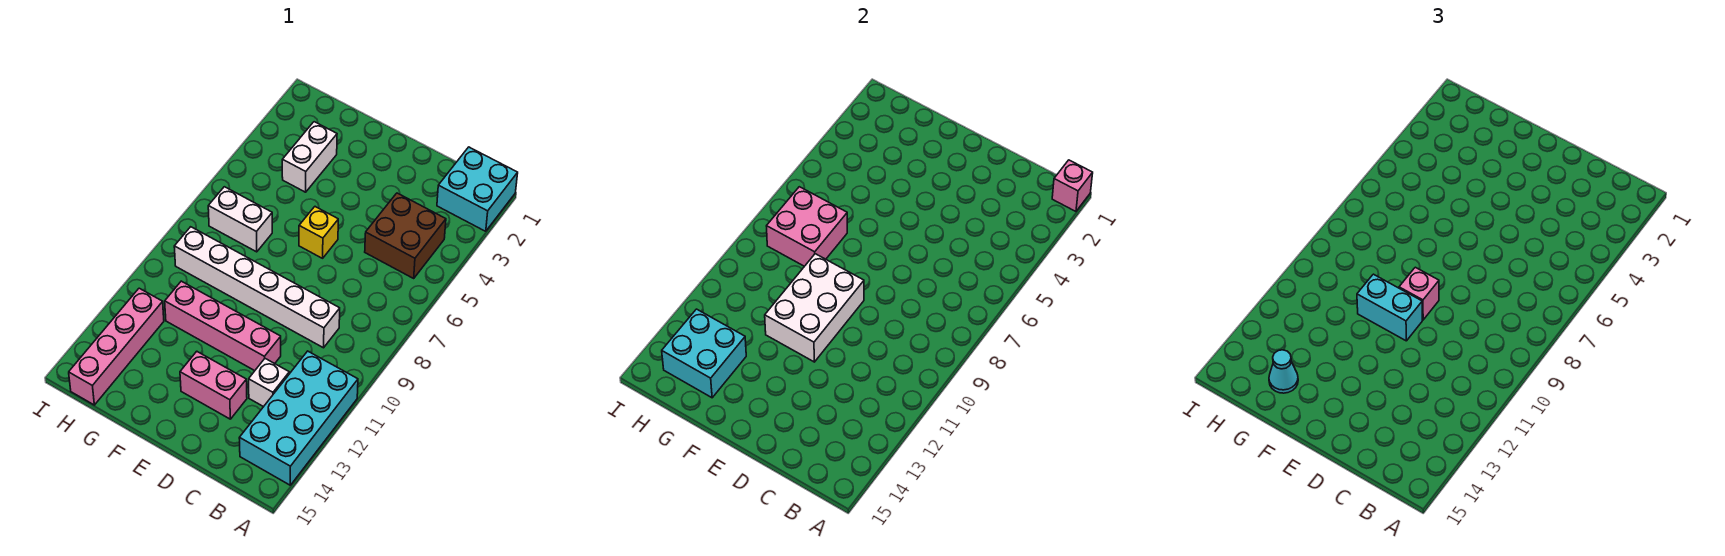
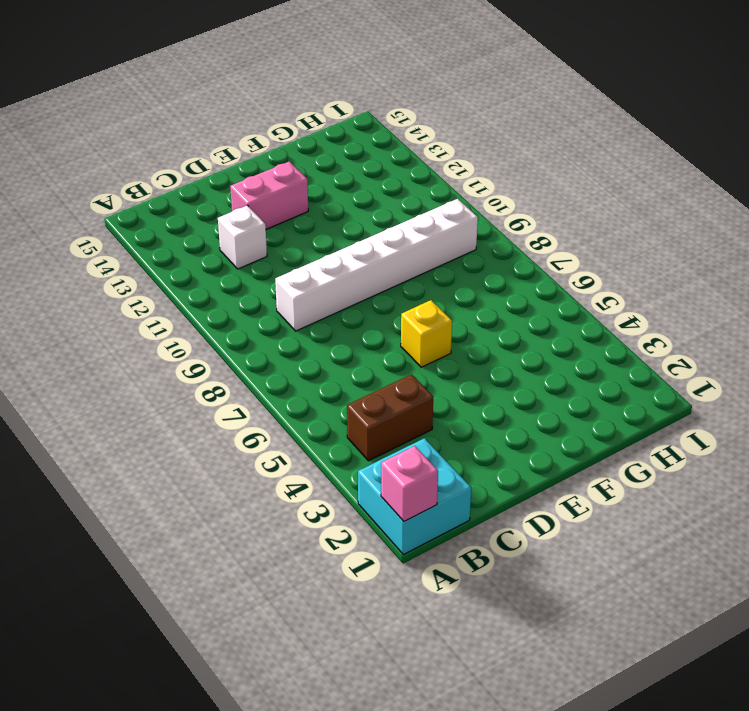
brown brick B4:C4 level 1 -> brown brick B4:C5 level 1
none -> cyan brick A11:B14 level 1
none -> pink brick D11:G11 level 1
none -> white brick G3:G4 level 1

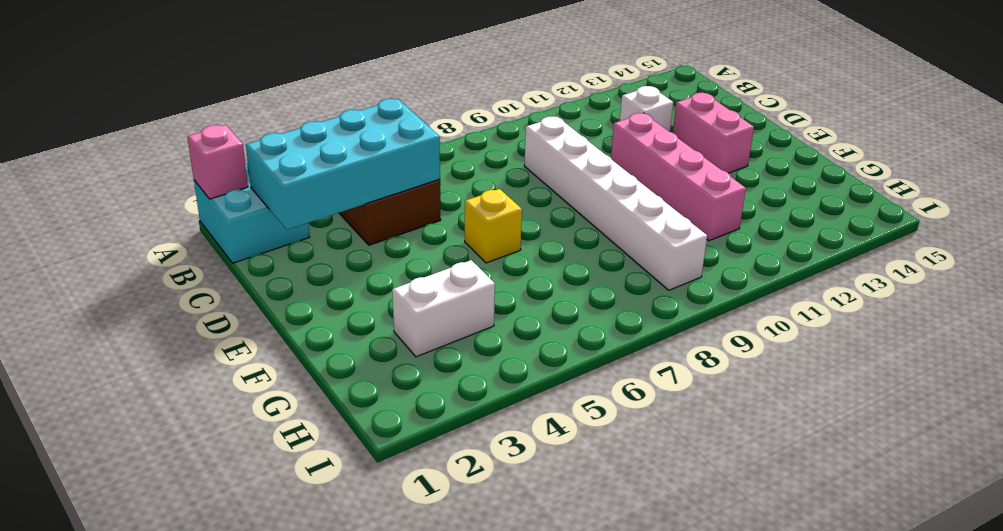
cyan brick B2:C5 level 2 -> cyan brick A11:B14 level 1
none -> white brick G7:H7 level 1
none -> pink brick H12:H15 level 1
none -> white brick E9:F11 level 2

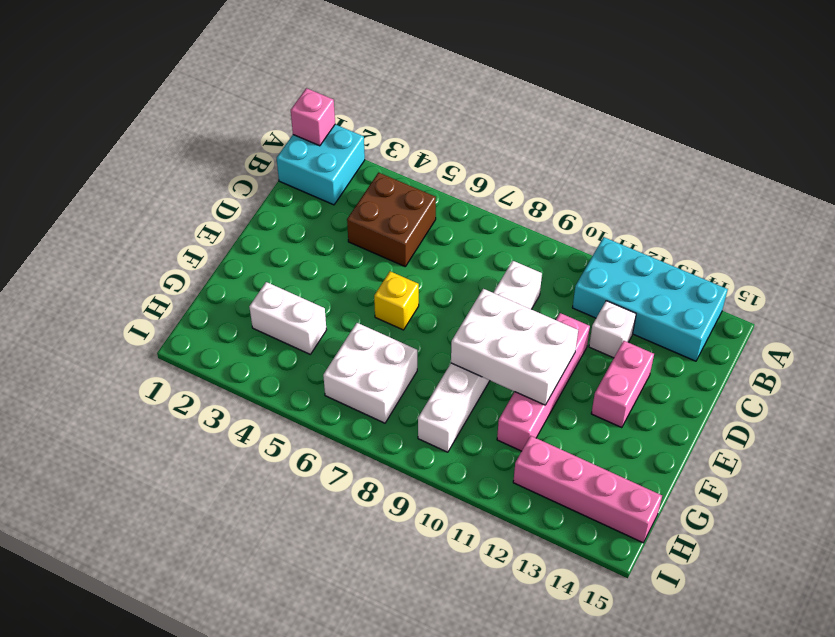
white brick G6:H7 level 1 -> white brick G7:H7 level 1
none -> pink brick G7:H8 level 2
none -> cyan brick G13:H14 level 2
none -> pink brick E9 level 3

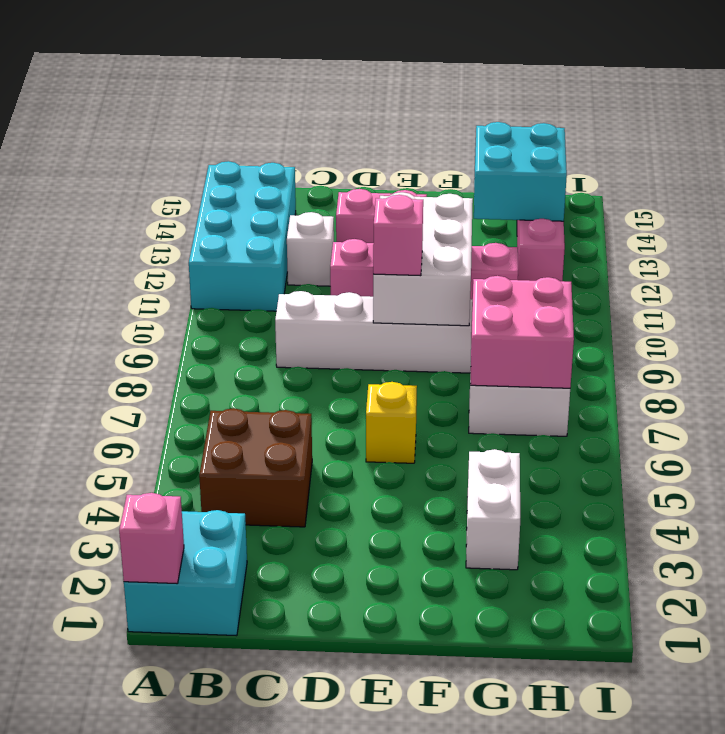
none -> cyan brick E10:F10 level 3
none -> cyan cone G14 level 3

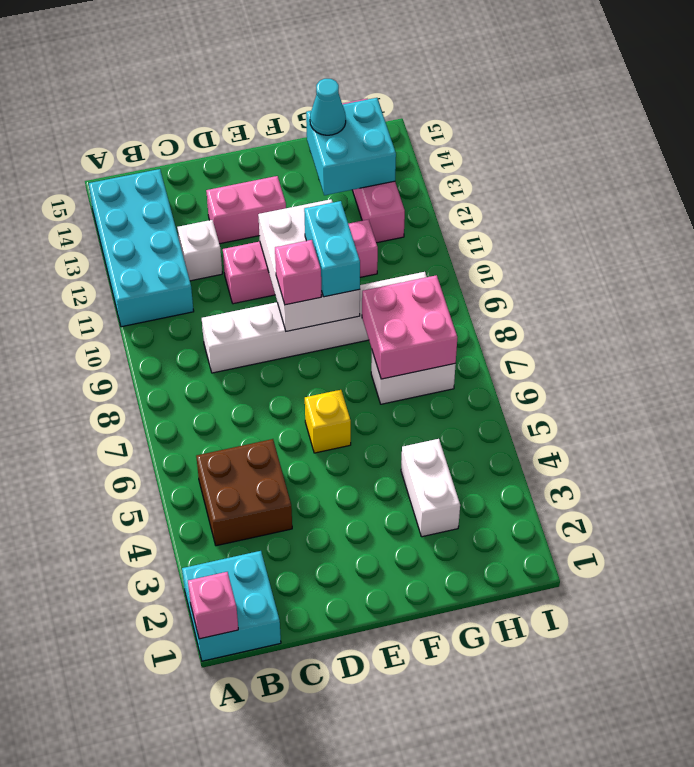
cyan brick F9:F10 level 3 -> cyan brick E10:F10 level 3

